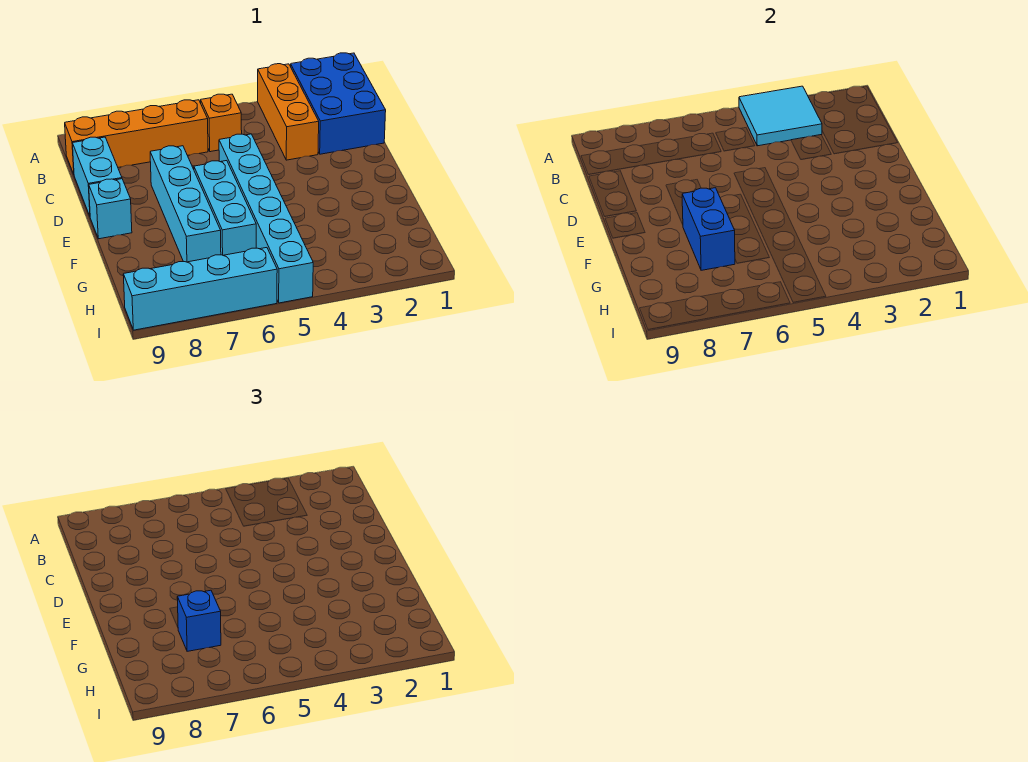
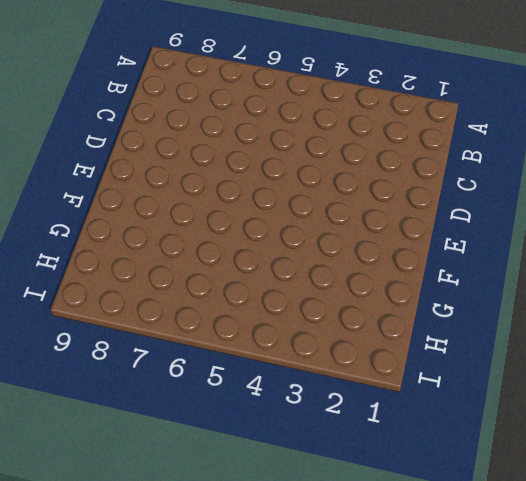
none -> blue brick A1:C2 level 1
none -> orange brick A3:C3 level 1
none -> orange brick B5 level 1

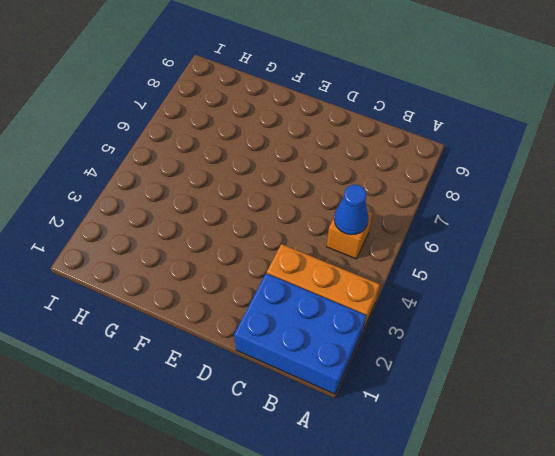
blue cone B5 level 2 -> none
none -> orange brick B6:B9 level 1
none -> cyan brick C9:D9 level 1
none -> cyan brick D5:I5 level 1

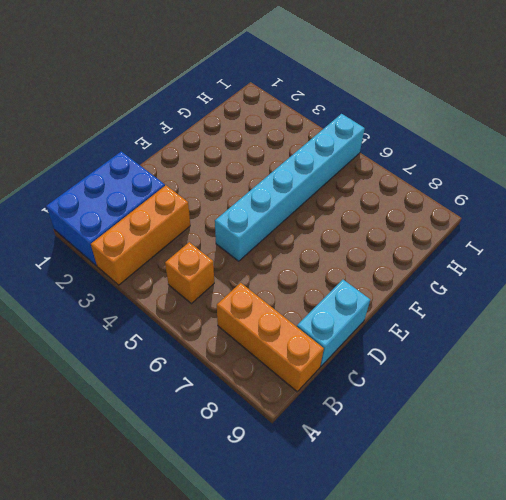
orange brick B7:B9 level 1 -> orange brick B6:B9 level 1
none -> cyan brick D7:G7 level 1
none -> cyan brick E6:G6 level 1
none -> cyan brick E9 level 1

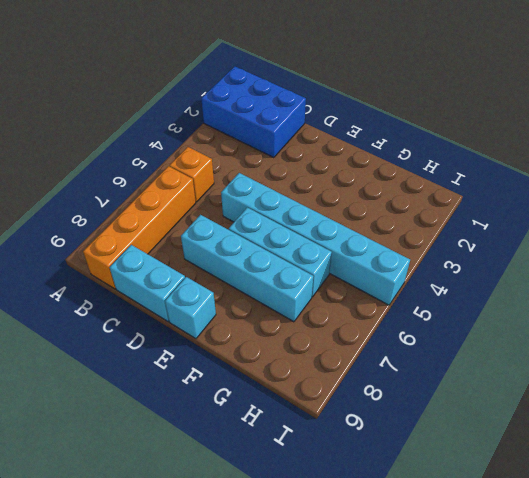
none -> orange brick A3:C3 level 1
none -> cyan brick I6:I9 level 1
none -> cyan tile A3:B4 level 2

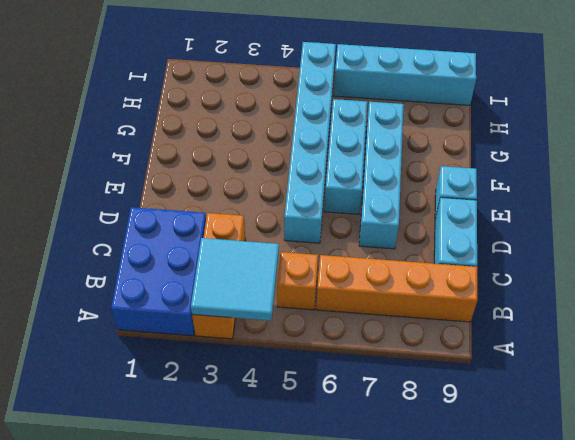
none -> blue brick F7:G7 level 2
none -> blue brick G7 level 3

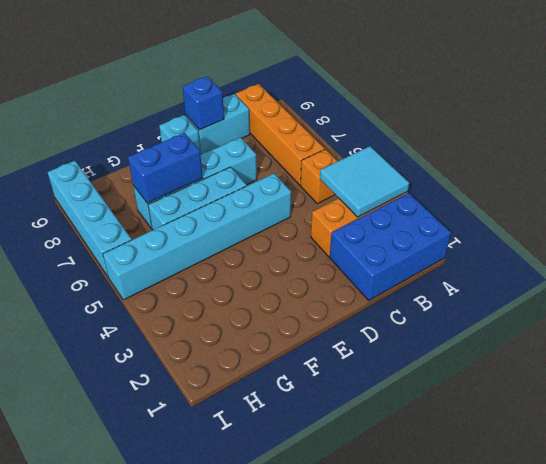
blue brick D9 level 2 -> blue brick G7 level 3

